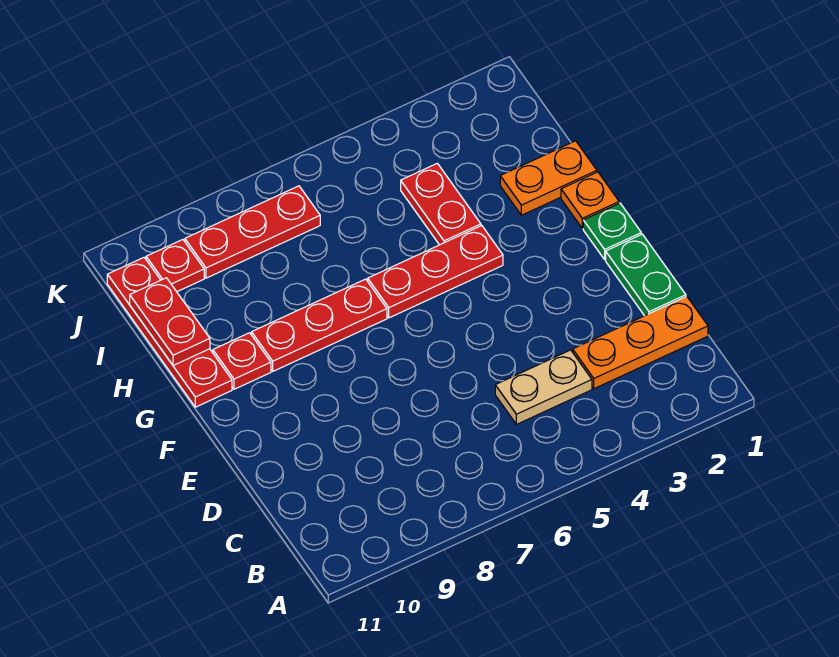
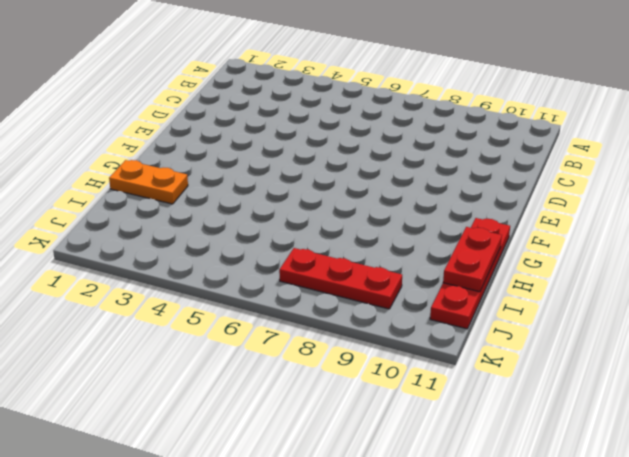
none -> orange plate C1:C3 level 1
none -> tan plate C4:C5 level 1
none -> green plate D1:E1 level 1

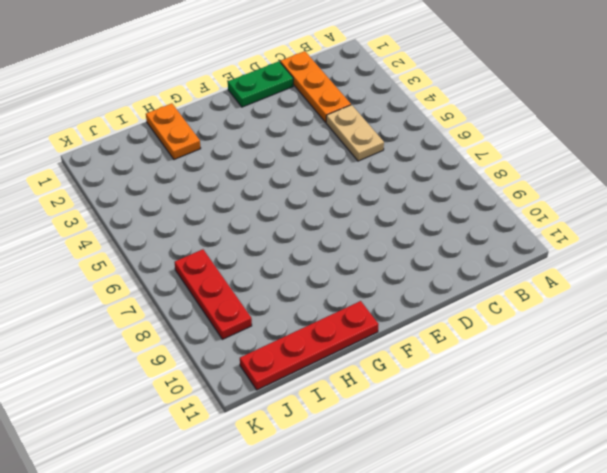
none -> green plate F1 level 1
none -> orange plate G1 level 1
none -> red plate G4:G6 level 1

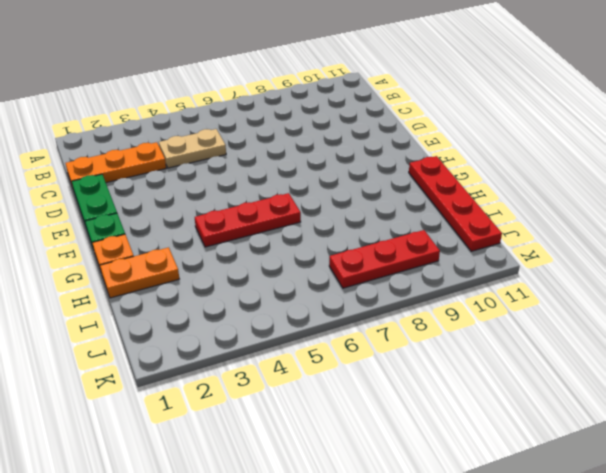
none -> red plate G7:G9 level 1
none -> red plate G10 level 1
none -> red plate H4:I4 level 1

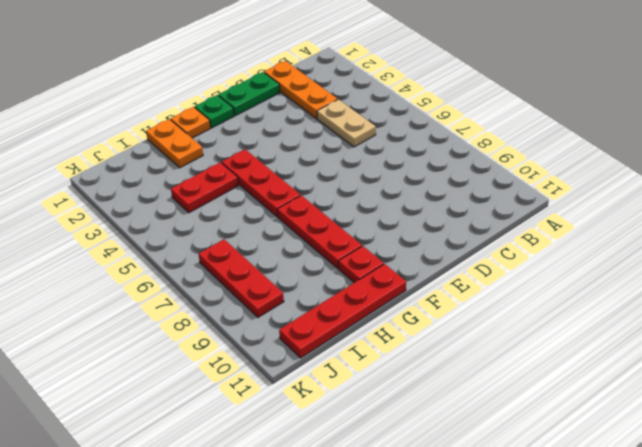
none -> red plate J10 level 1
none -> red plate H11:I11 level 2

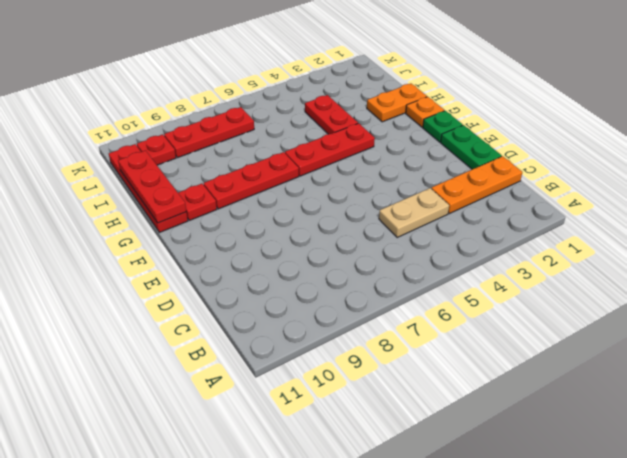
red plate G11:I11 level 2 -> red plate H11:I11 level 2

